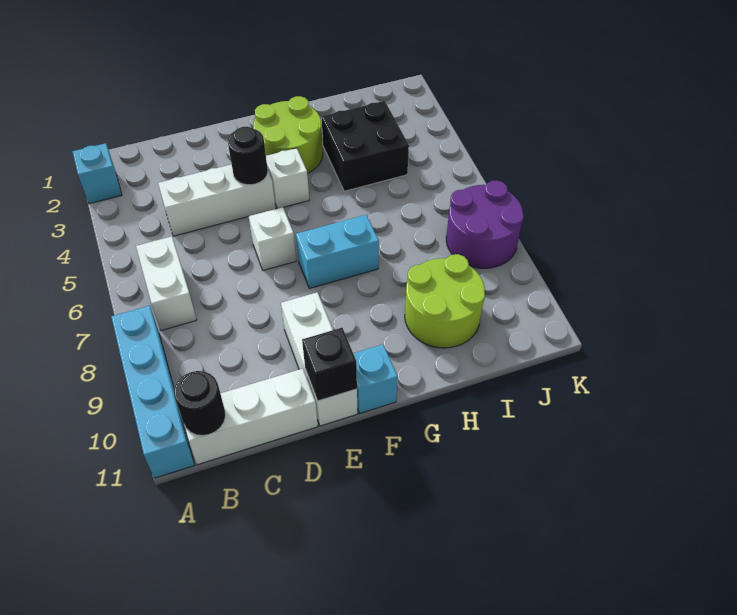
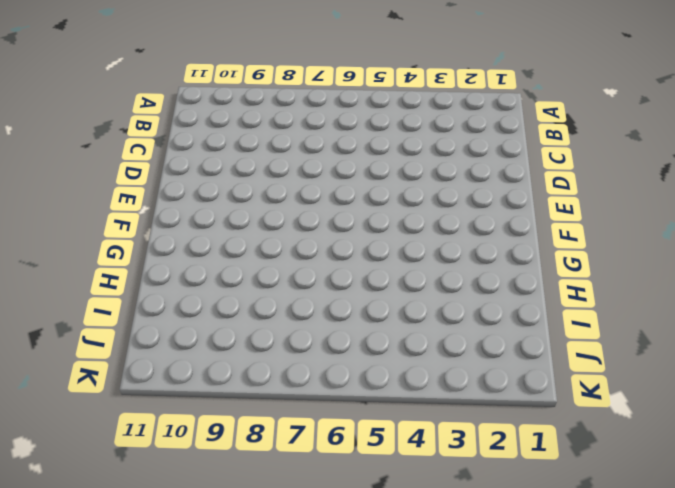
none -> cyan brick A2 level 1
none -> cyan brick A8:A11 level 1
none -> white brick B6:B7 level 1

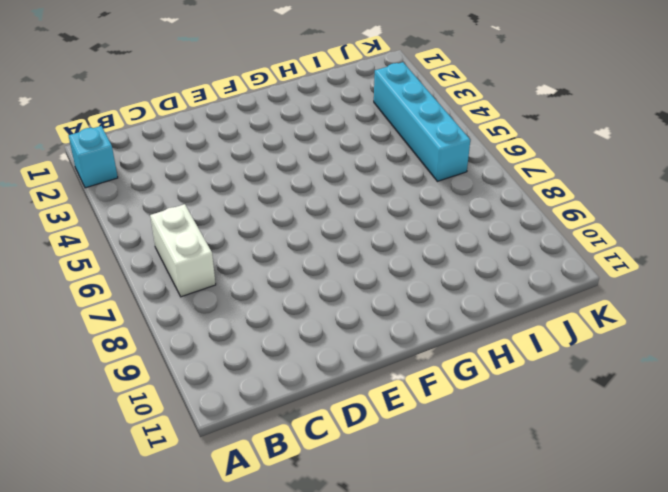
cyan brick J3:J6 level 1 -> cyan brick A8:A11 level 1
none -> white brick B11:D11 level 1
none -> white brick C4:E4 level 1
none -> white brick E6 level 1

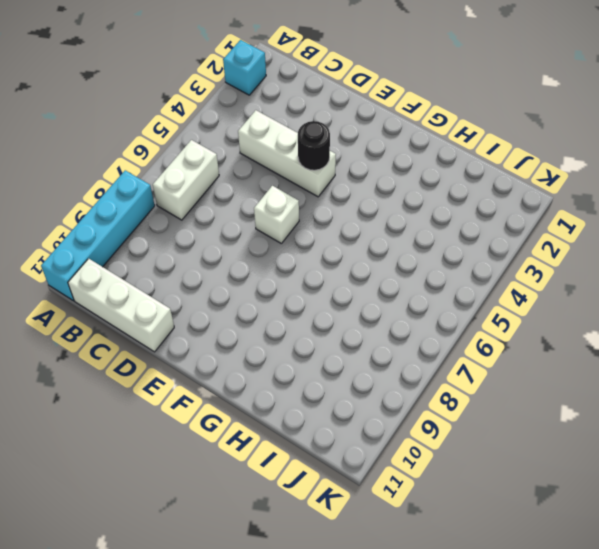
none -> white brick E9:E11 level 1
none -> lime round brick F2:G3 level 1
none -> white brick F4 level 1

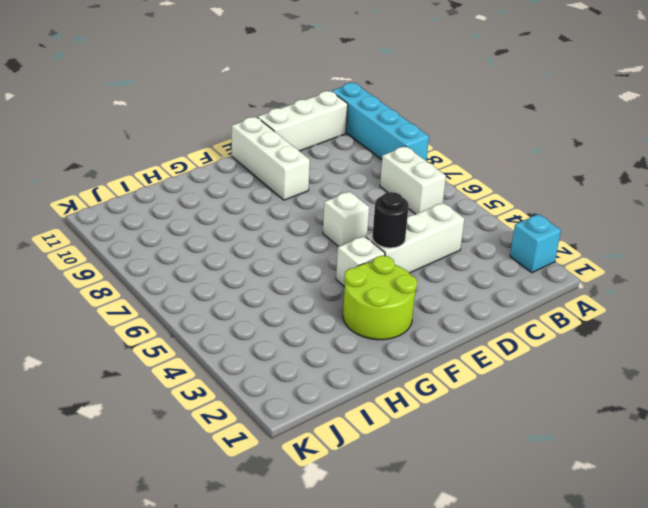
none -> cyan brick F7:G7 level 1
none -> cyan brick F11 level 1
none -> black brick H3:I4 level 1

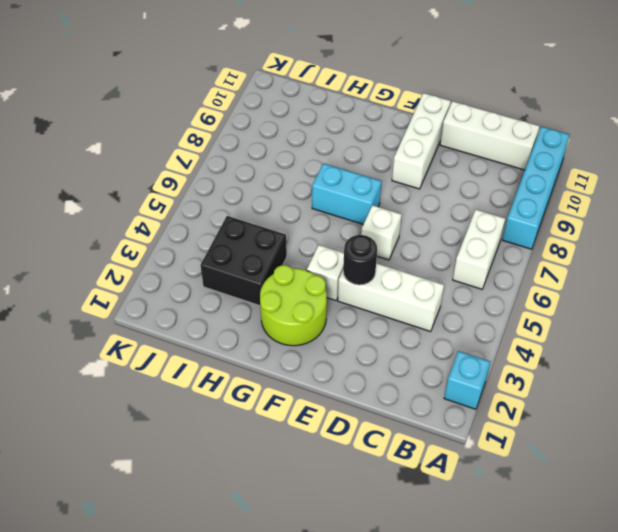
none -> cyan brick F11 level 1
none -> lime round brick H9:I10 level 1
none -> purple round brick J7:K8 level 1

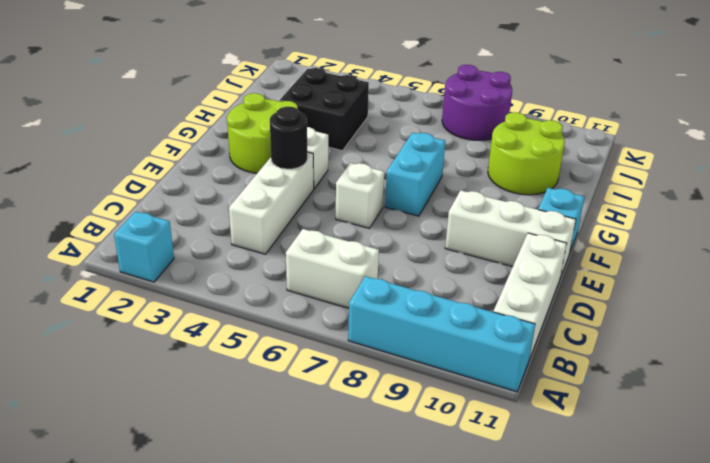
none -> black round brick B11 level 2
none -> black brick E11 level 2

